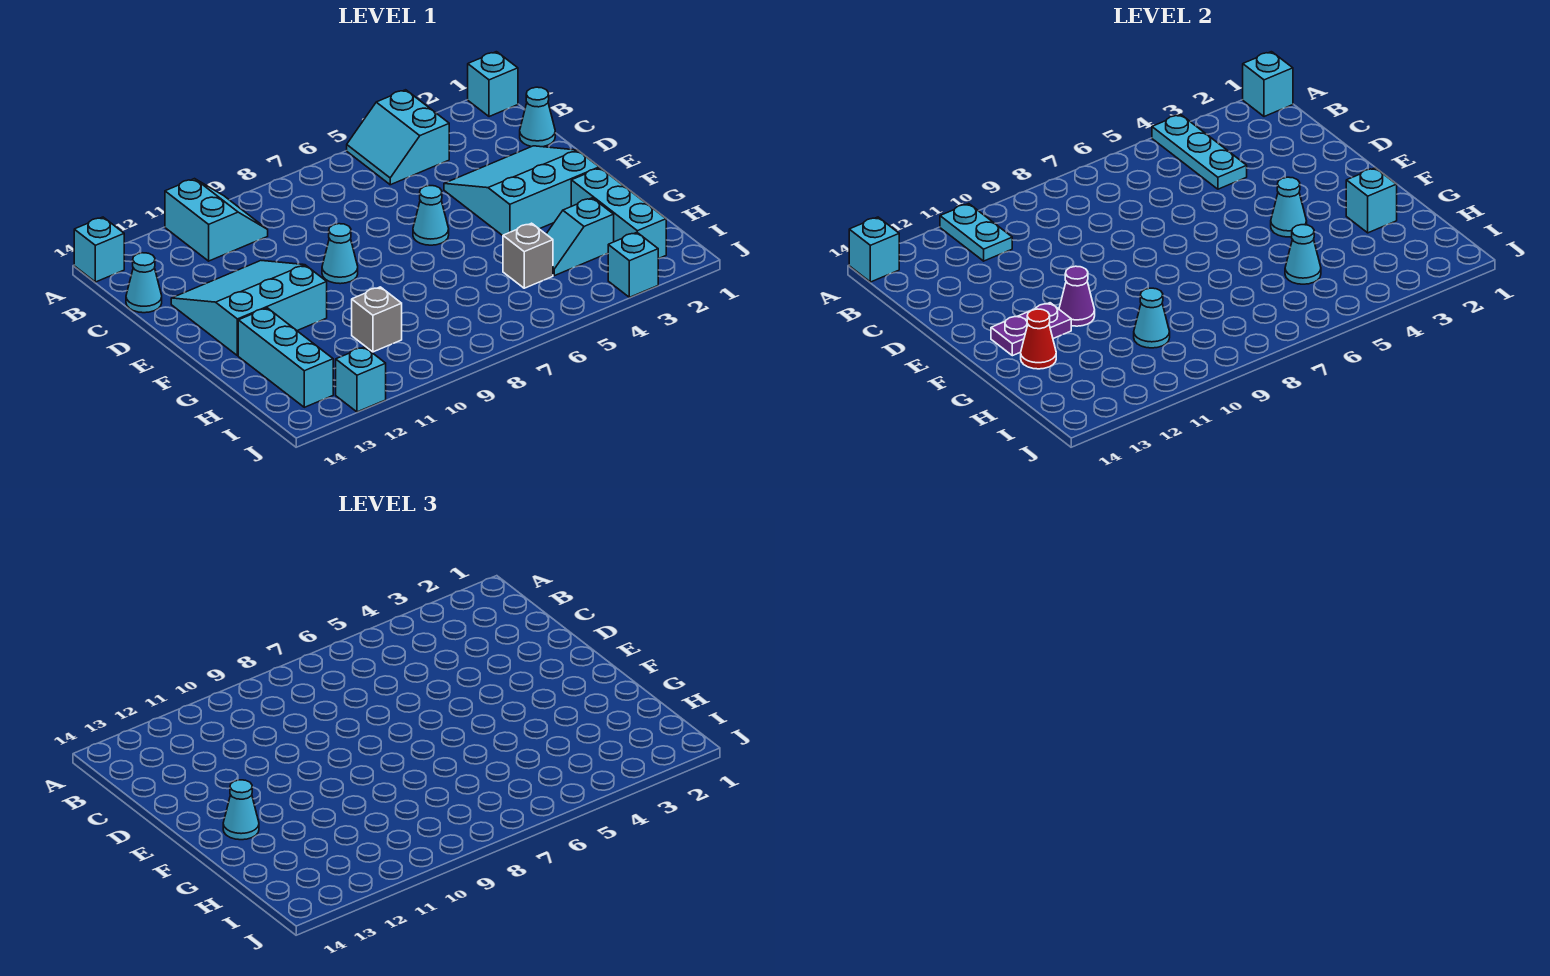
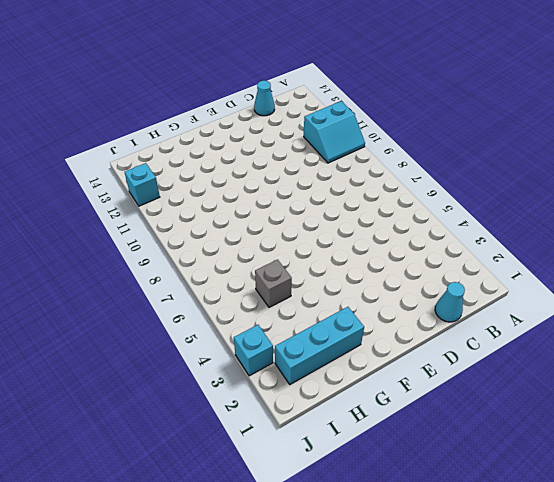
none -> cyan brick A1 level 1
none -> cyan slope A4:B5 level 1 top 4
none -> cyan brick A14 level 1

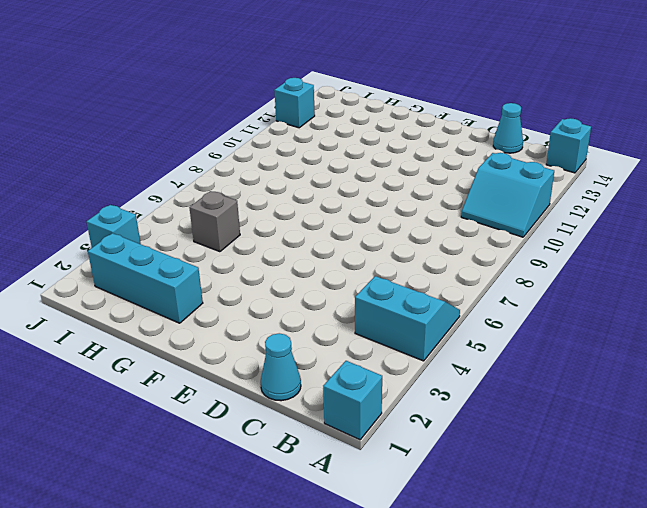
none -> cyan slope D2:F4 level 1 top F
none -> cyan slope D11:F13 level 1 top F
none -> cyan cone E6 level 1

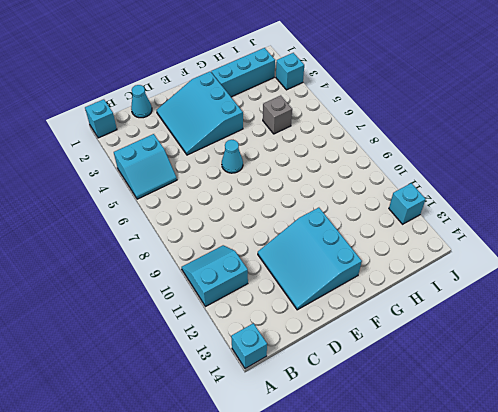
none -> cyan cone C14 level 1
none -> cyan cone E9 level 1
none -> cyan brick G13:I13 level 1

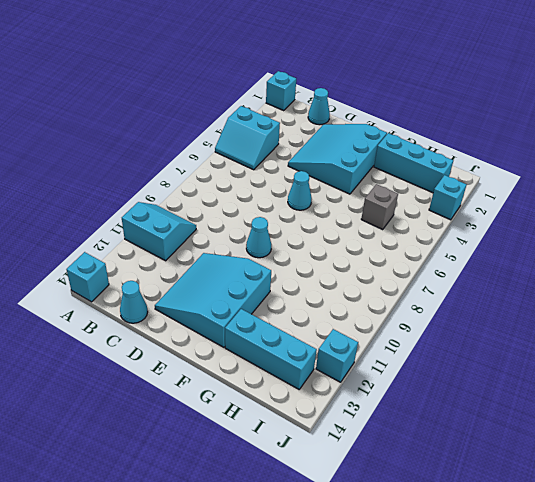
none -> cyan slope H3:H4 level 1 top 3
none -> grey brick H10 level 1
none -> cyan brick A1 level 2

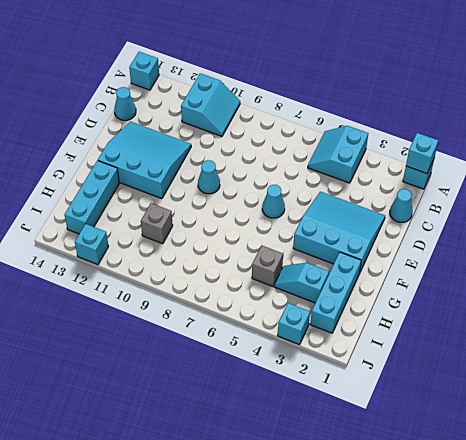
none -> cyan plate A4:C4 level 2
none -> cyan plate A11:B11 level 2
none -> cyan brick A14 level 2

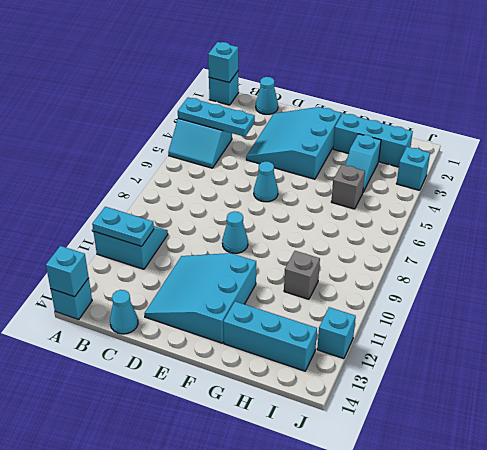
none -> cyan cone F4 level 2
none -> purple cone F11 level 2
none -> purple plate F12:F13 level 2

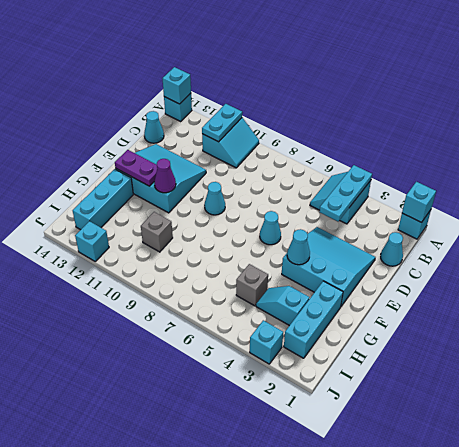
none -> cyan brick G2 level 2
none -> red cone G13 level 2
none -> cyan cone H5 level 2

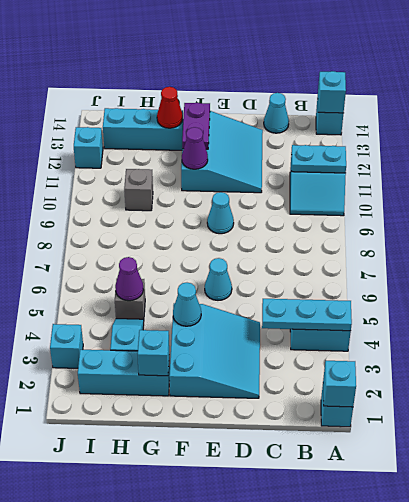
purple cone H5 level 2 -> cyan cone H5 level 2
none -> cyan cone C1 level 1
none -> cyan cone H10 level 2
none -> cyan cone F13 level 3

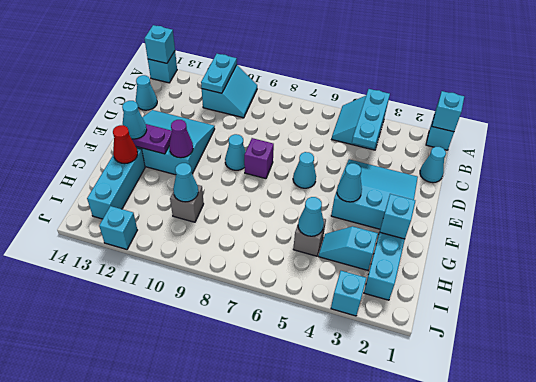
purple brick E8 level 1 -> none

